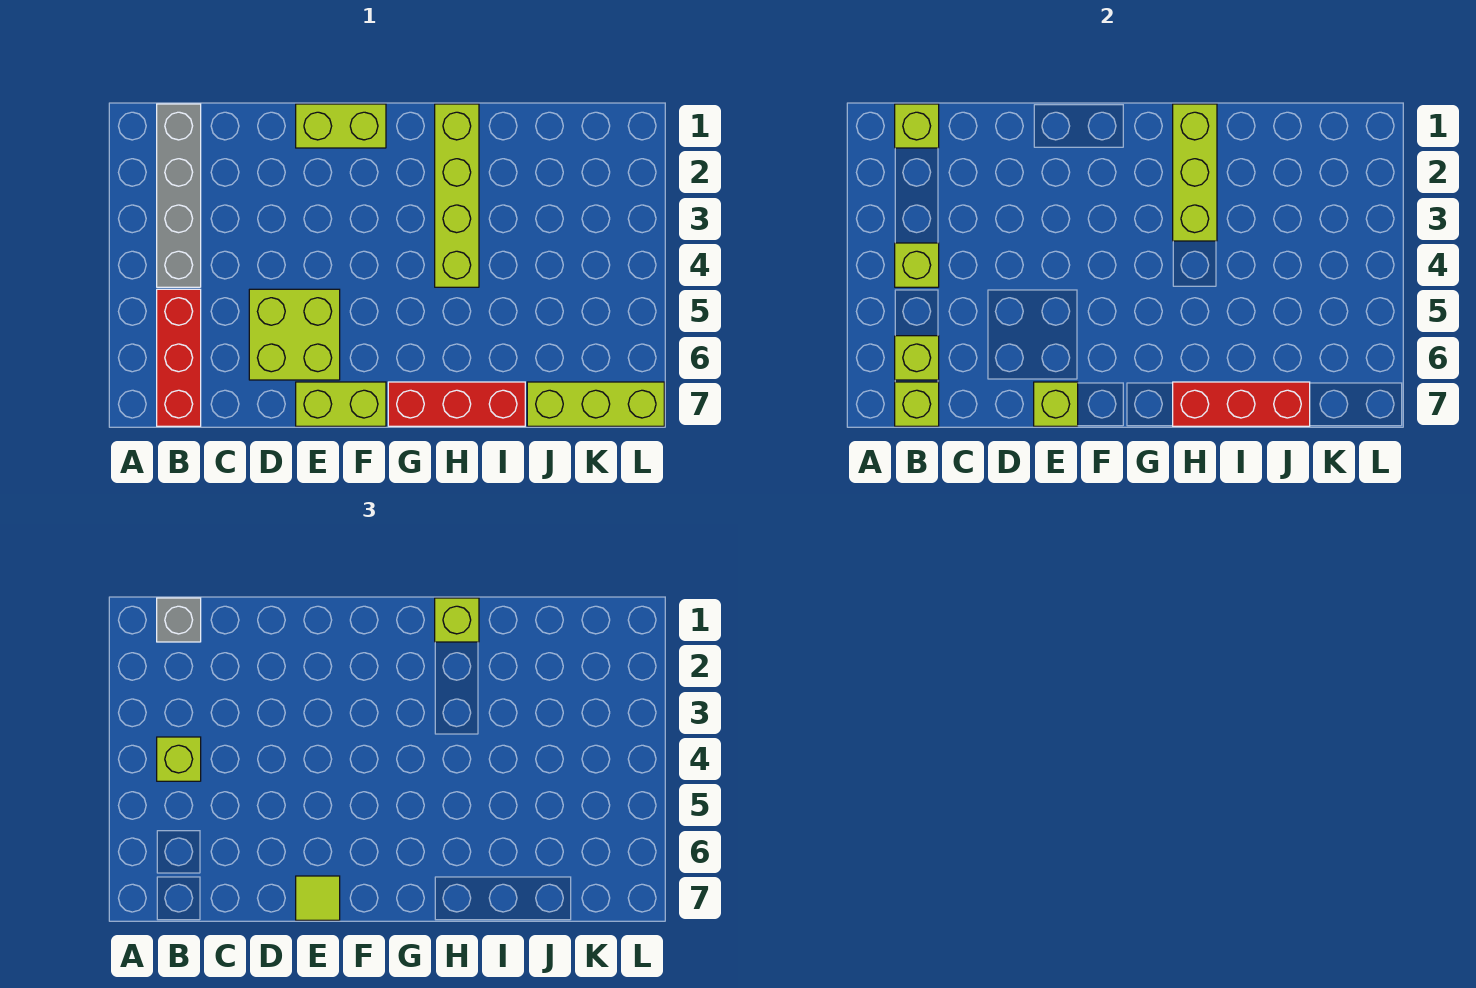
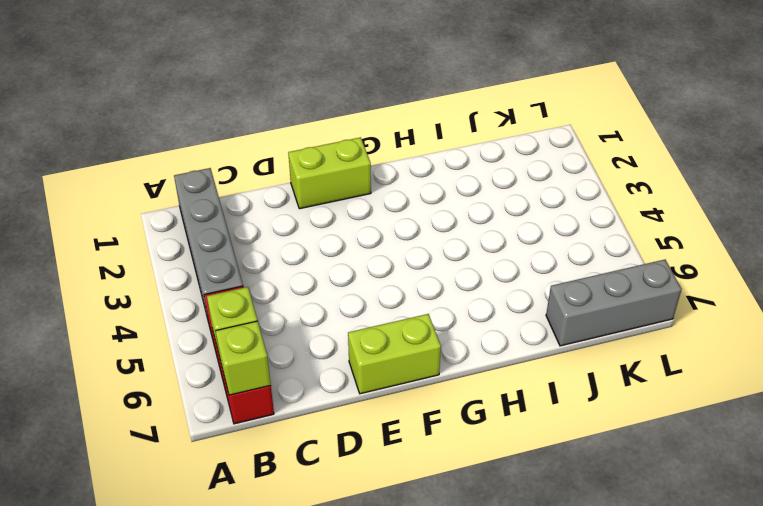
grey brick J7:L7 level 1 -> lime brick J7:L7 level 1
none -> lime brick D5:E6 level 1
none -> red brick G7:I7 level 1
none -> lime brick H1:H4 level 1

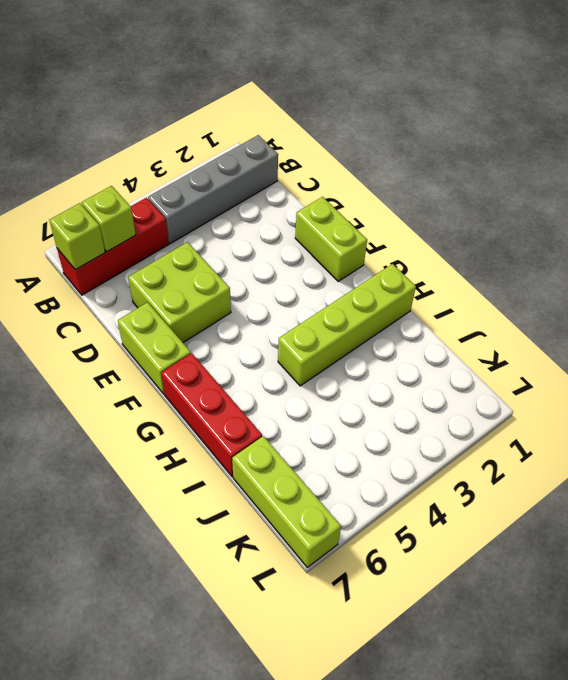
none -> lime brick B1 level 2
none -> lime brick B4 level 2
none -> lime brick E7 level 2

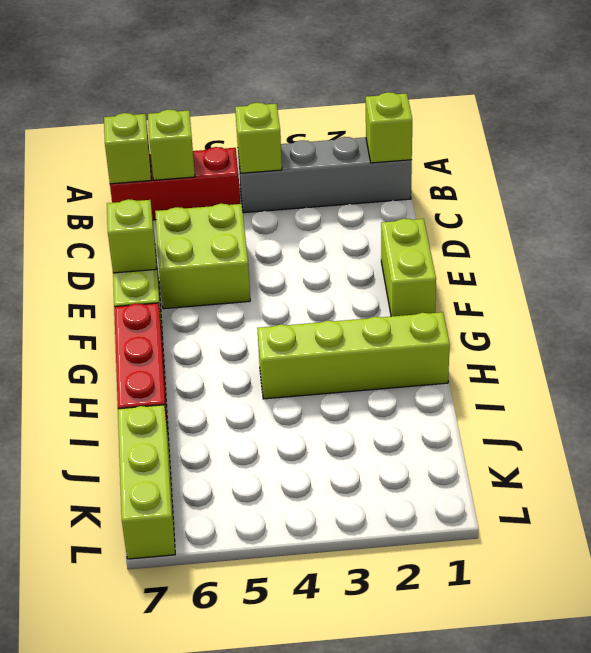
none -> lime brick H1:H3 level 2
none -> red brick H7:J7 level 2
none -> grey brick B1 level 3

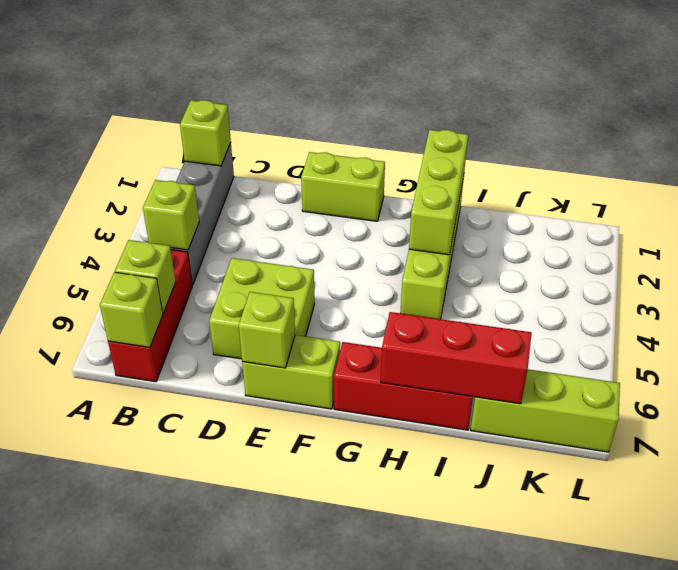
none -> grey brick B1 level 3
none -> lime brick B4 level 3
none -> lime tile E7 level 3

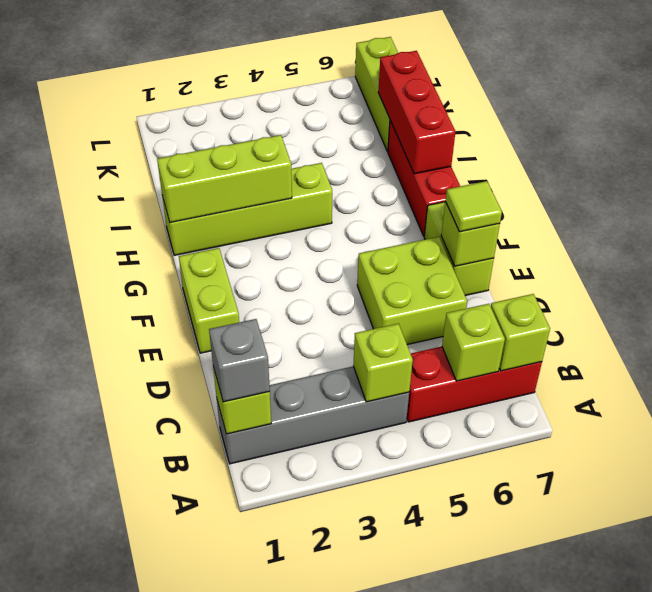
none -> lime brick B4 level 3
none -> lime brick H1 level 3

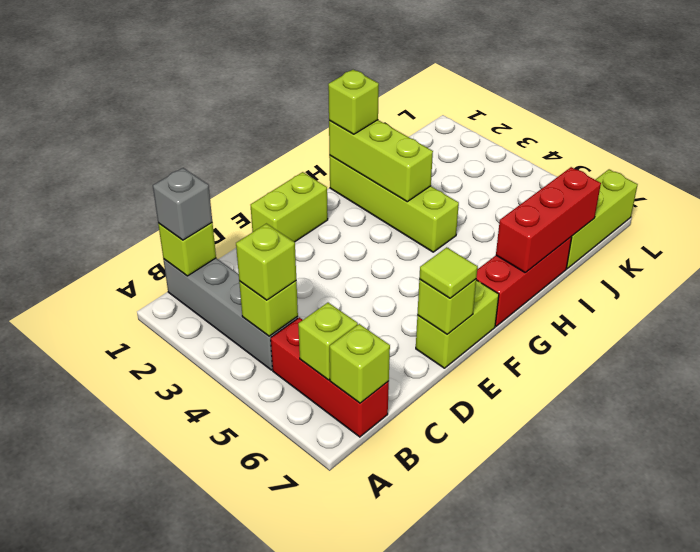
none -> lime brick D5:E6 level 1

